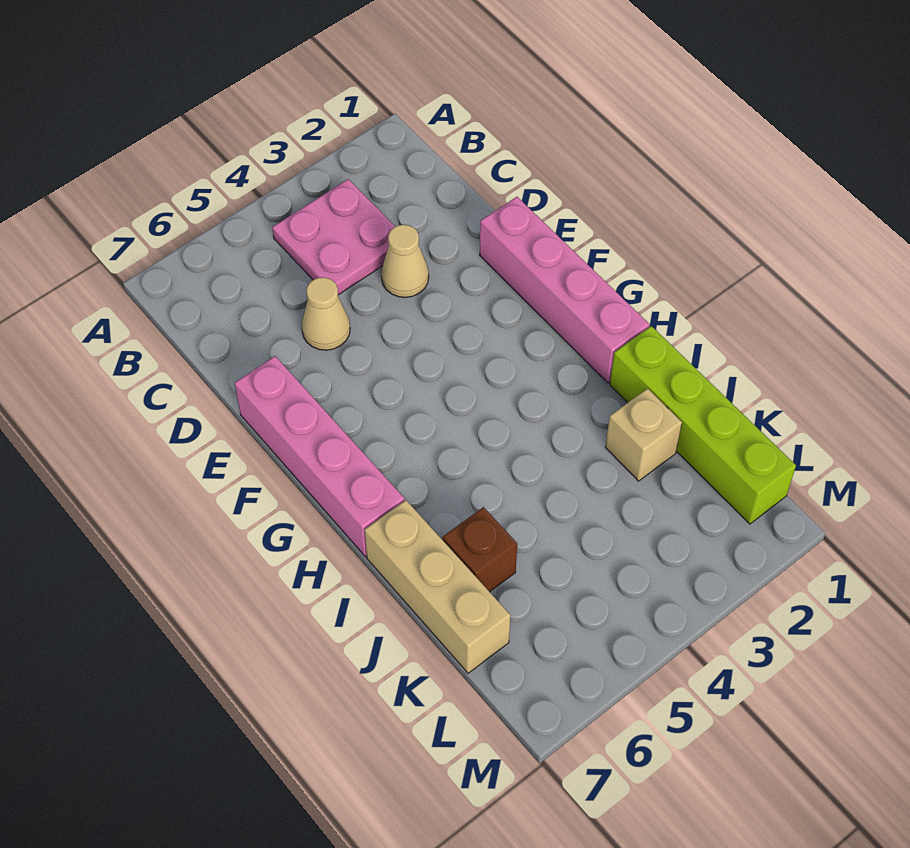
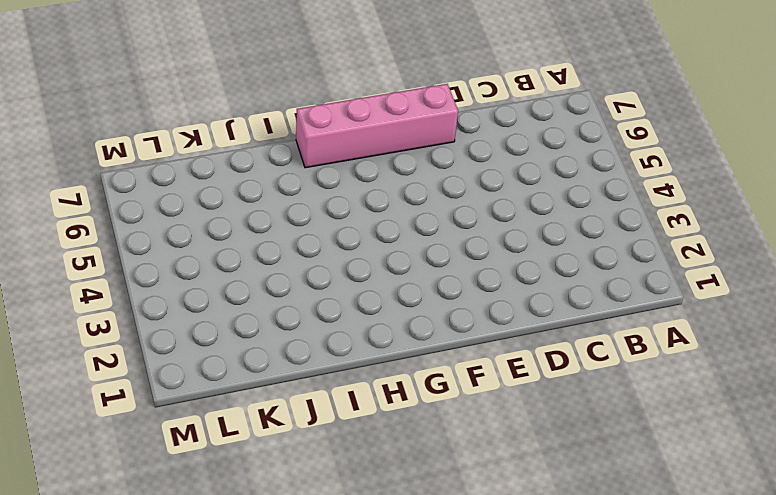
none -> pink plate B3:C4 level 1
none -> tan cone D3 level 1

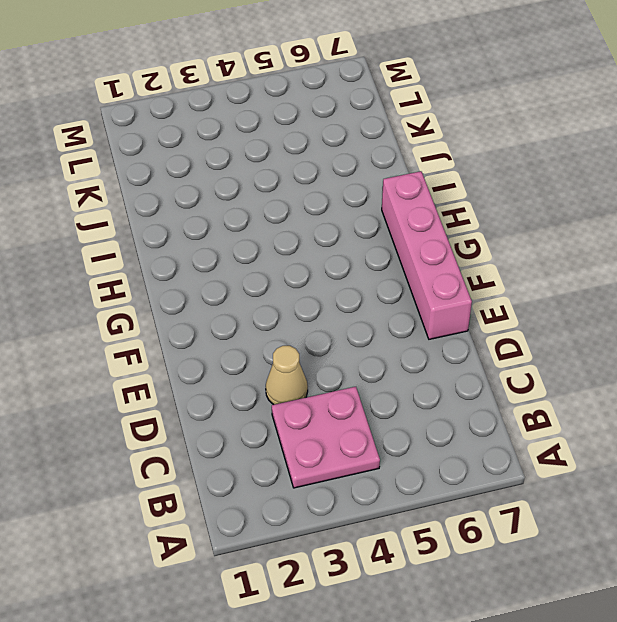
none -> tan cone D5 level 1
none -> pink brick E1:H1 level 1

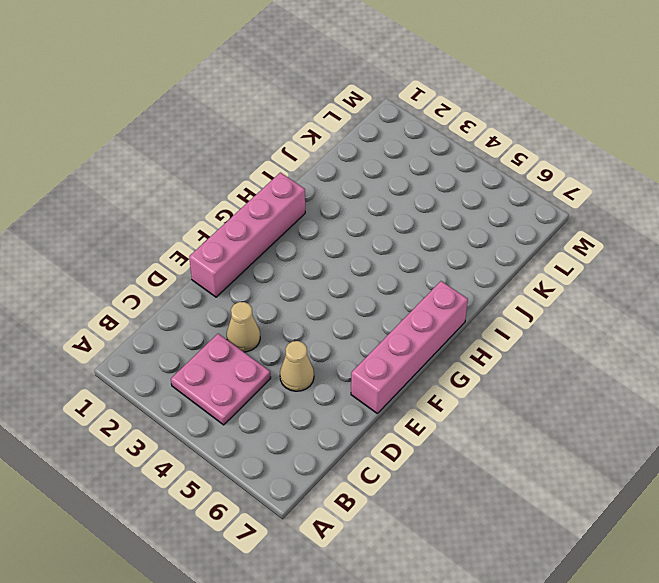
none -> lime brick I1:L1 level 1
none -> tan brick I7:K7 level 1

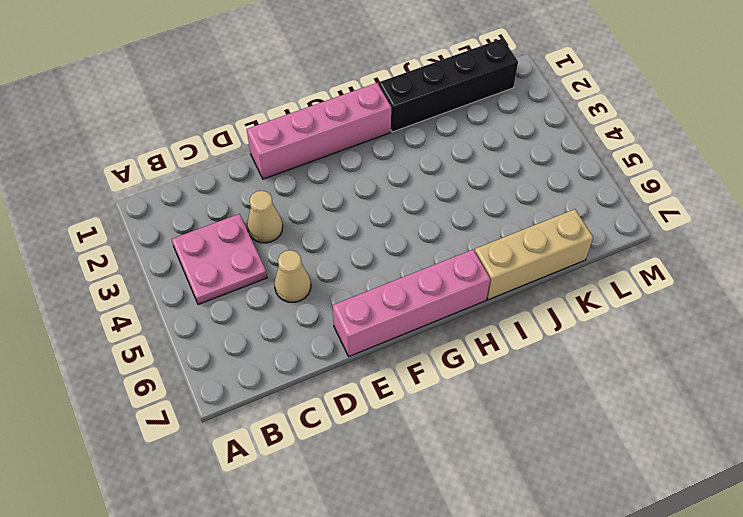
black brick I1:L1 level 1 -> lime brick I1:L1 level 1
none -> tan brick J2 level 1
none -> brown brick J6 level 1

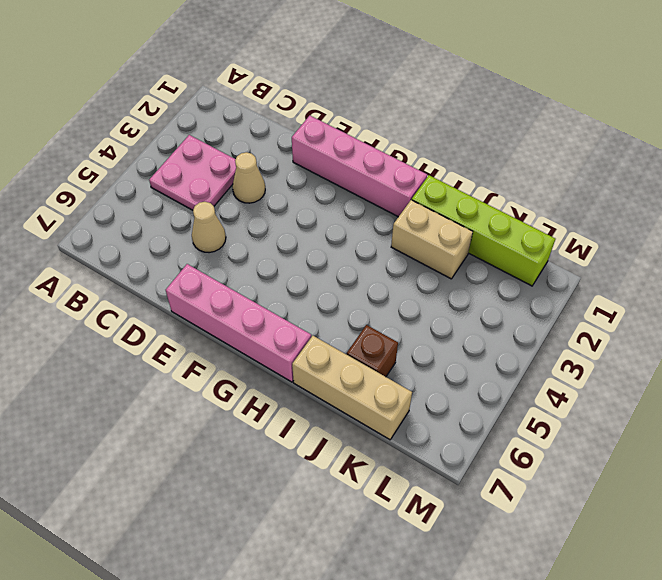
tan brick I2:J2 level 1 -> tan brick J2 level 1

